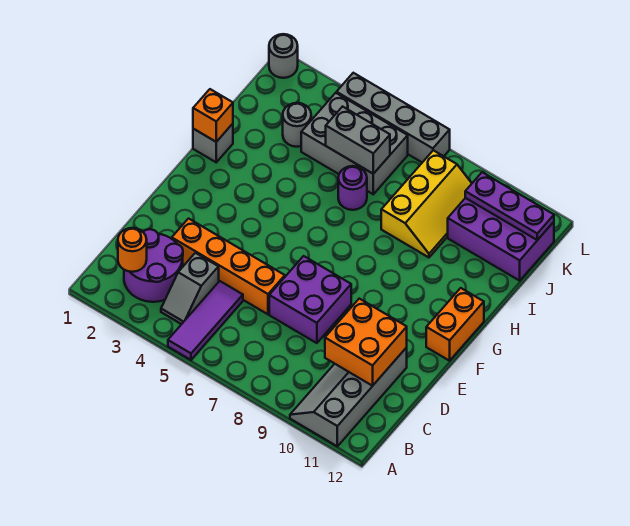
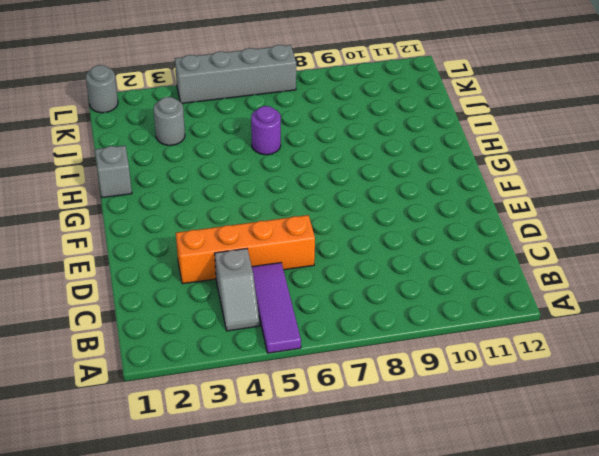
none -> grey slope A10:D11 level 1 top 11
none -> purple round brick B2:C3 level 1
none -> purple brick D7:E8 level 1

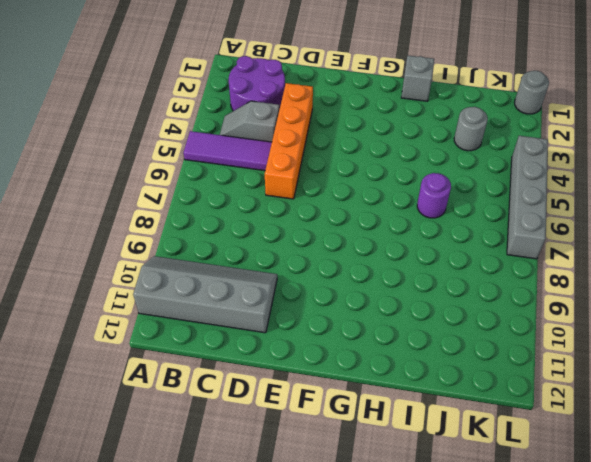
none -> purple brick D7:E8 level 1
none -> orange brick F12:G12 level 1
none -> yellow slope I8:K9 level 1 top 8

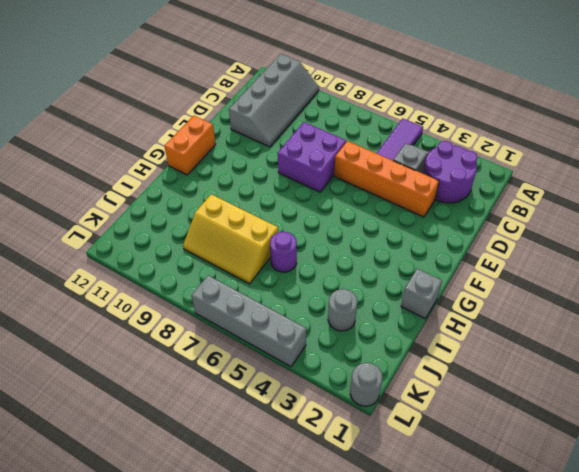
yellow slope I7:J9 level 1 top I -> yellow slope I8:K9 level 1 top 8
none -> grey brick J4:K6 level 1
none -> purple brick J10:K12 level 1
none -> orange round brick B2 level 2

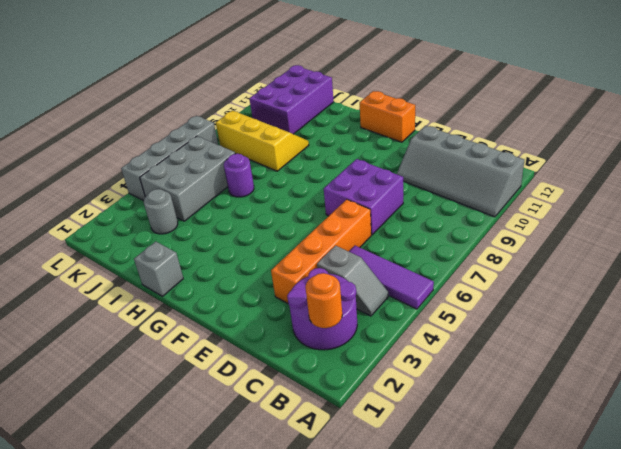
none -> grey round brick L1 level 1
none -> orange brick C10:D11 level 2
none -> orange brick H1 level 2

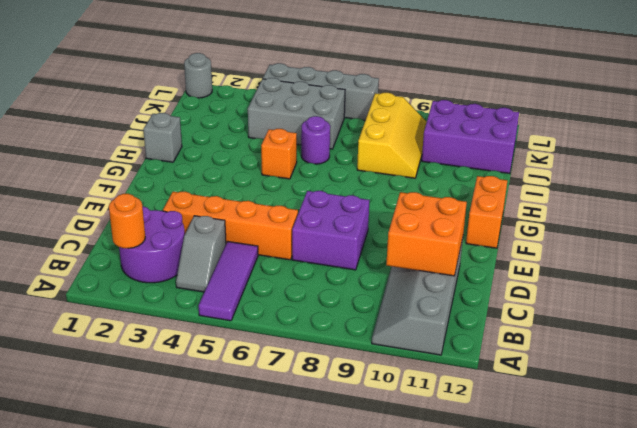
orange brick H5 level 1 -> orange brick H1 level 2
none -> grey round brick J3 level 1
none -> grey brick J5:J6 level 2
none -> purple plate K10:K12 level 2

